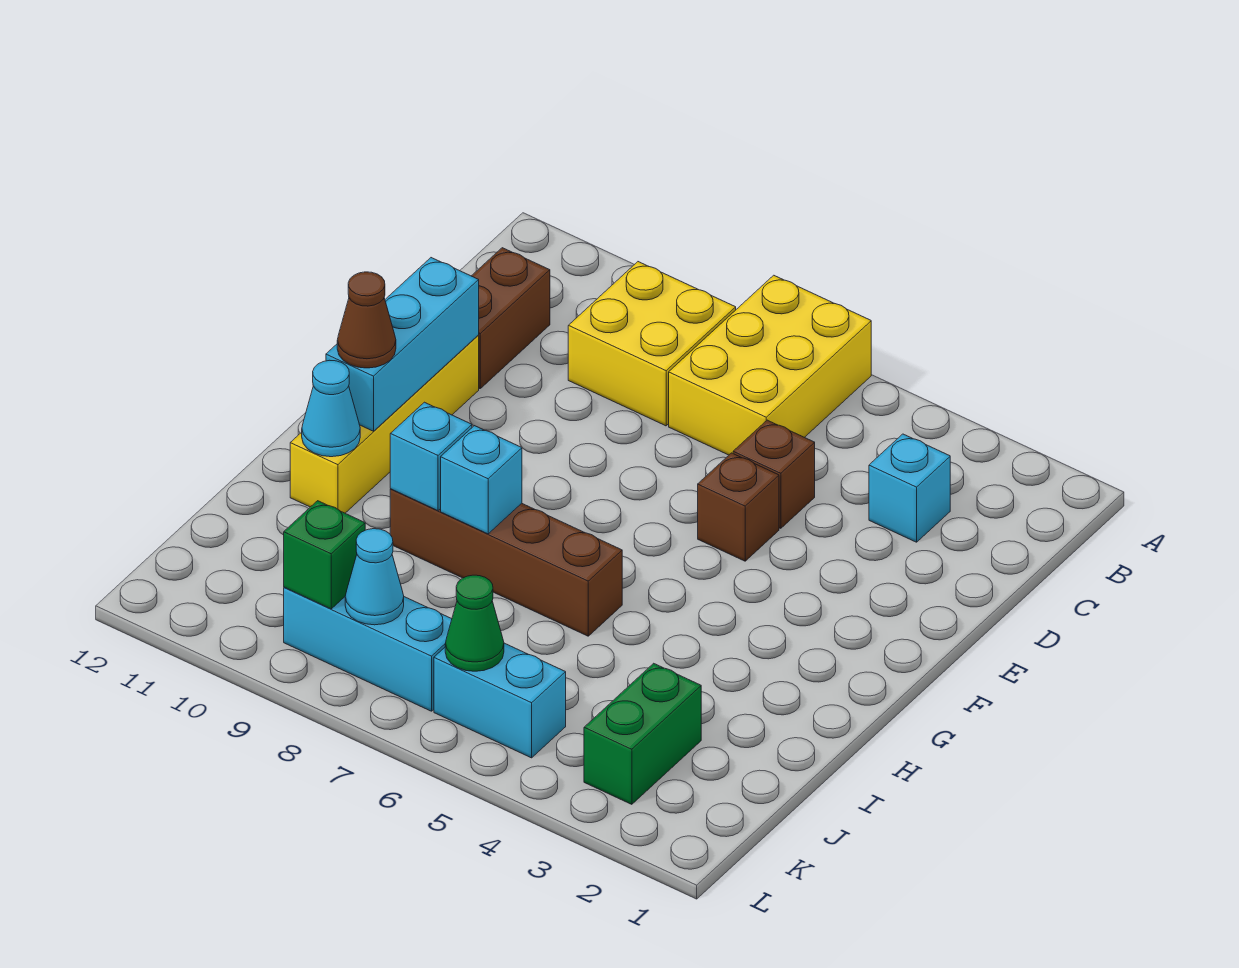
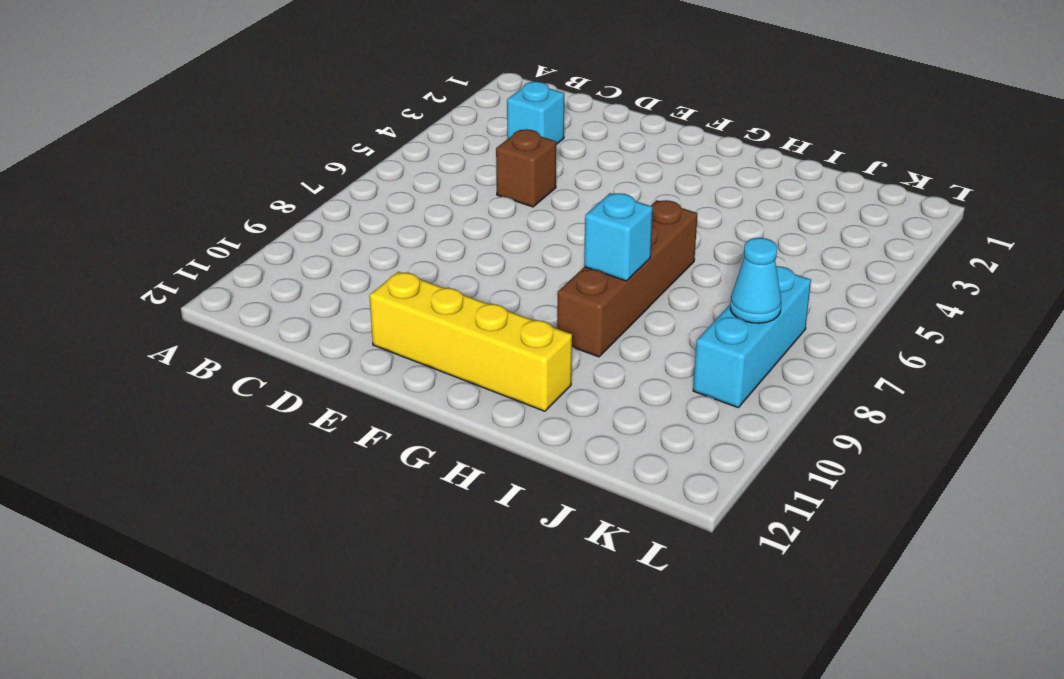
none -> yellow brick A6:C7 level 1
none -> yellow brick B8:C9 level 1
none -> brown brick C11:D11 level 1

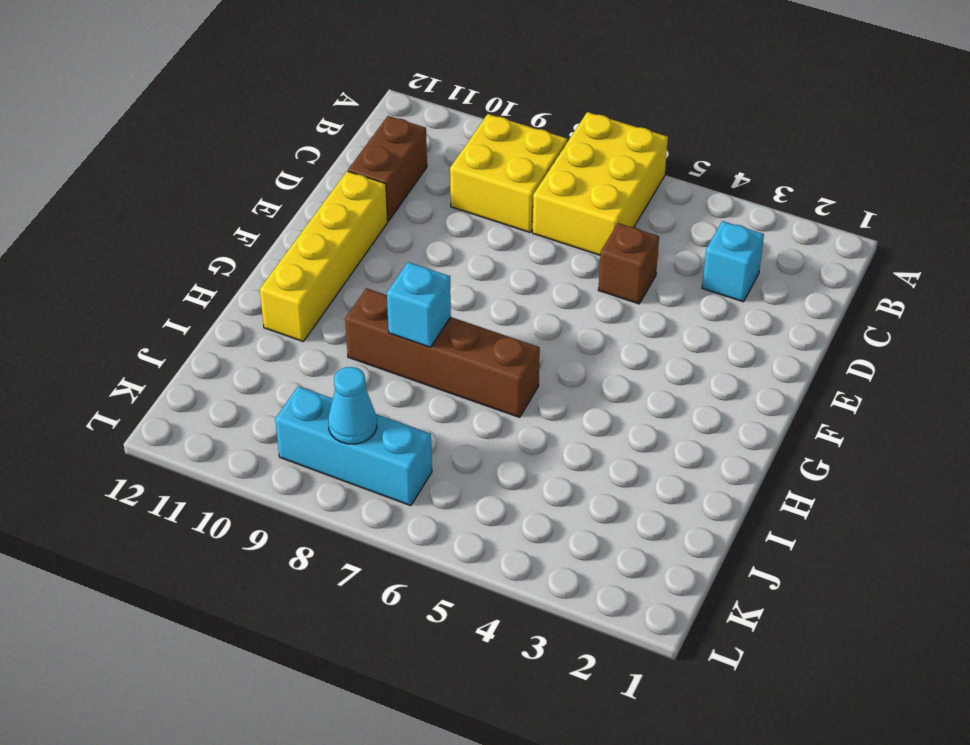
none -> brown brick E5 level 1
none -> green brick J3:K3 level 1
none -> cyan brick K5:K6 level 1

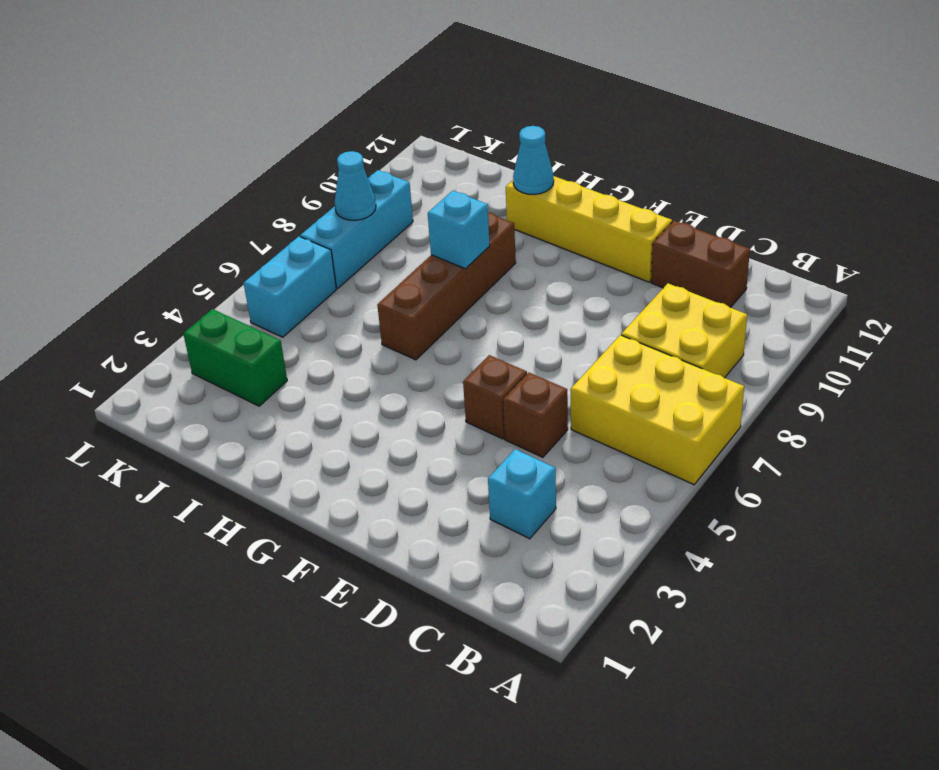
none -> cyan brick E11:G11 level 2
none -> cyan brick H9 level 2
none -> green cone K6 level 2

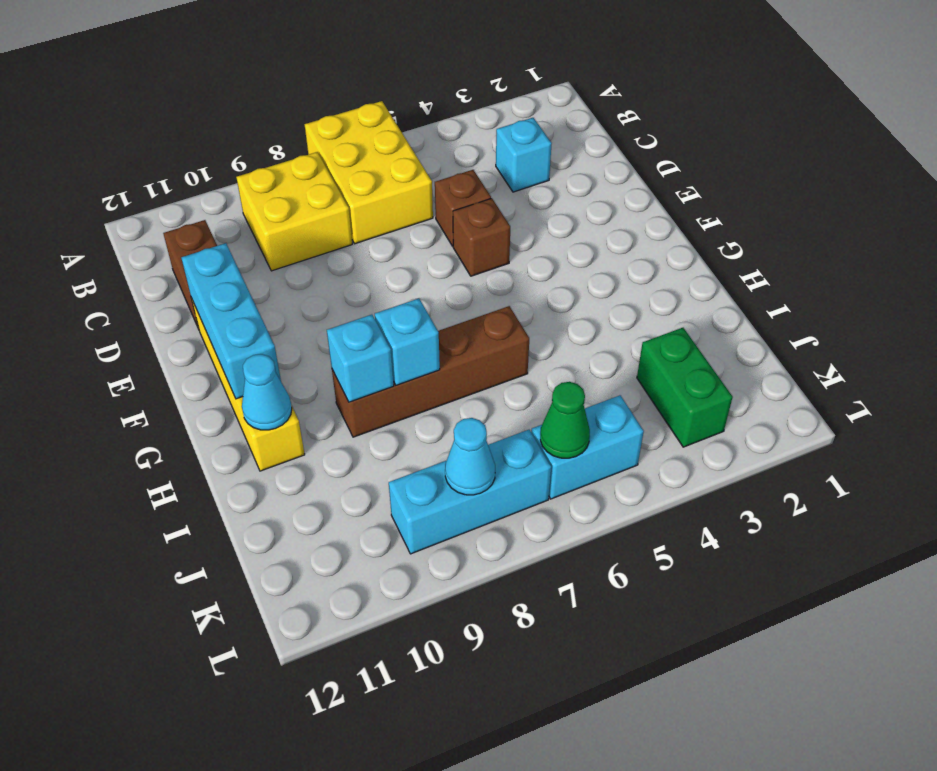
none -> green brick K9 level 2
none -> brown cone G11 level 3

